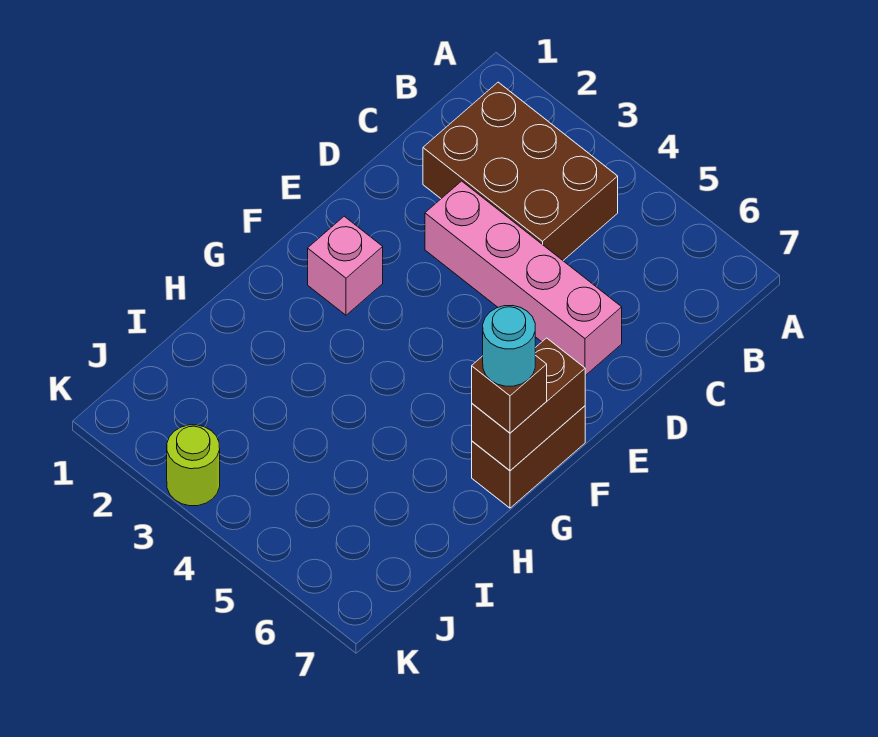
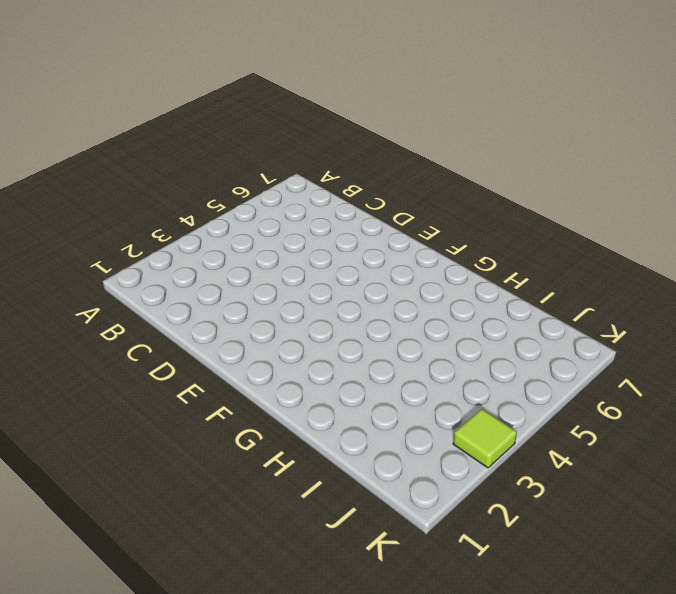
lime tile K3 level 1 -> lime round brick K3 level 1
none -> brown brick B2:C4 level 1
none -> pink brick D3:D6 level 1

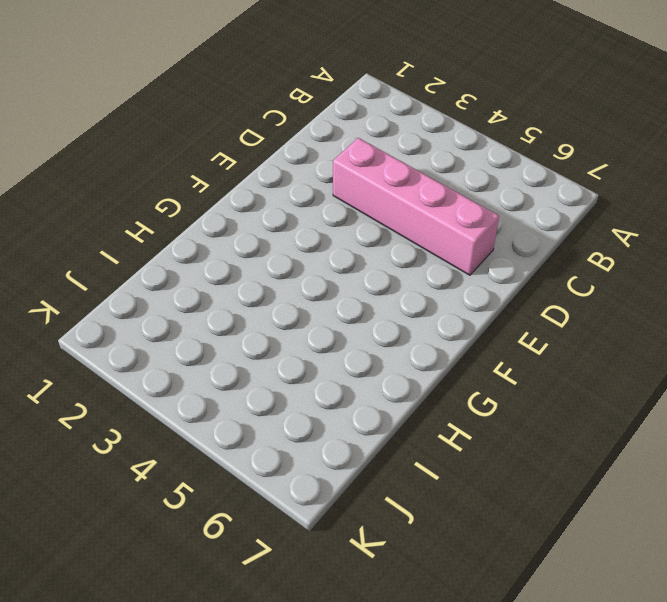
none -> brown brick B2:C4 level 1
none -> pink brick F2 level 1

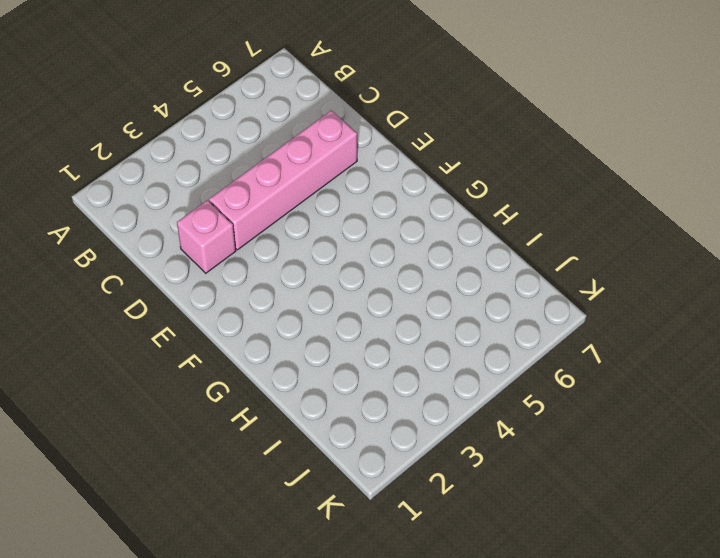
pink brick D2 level 1 -> pink brick F2 level 1
none -> brown brick B2:C4 level 1
none -> brown brick F7:G7 level 1

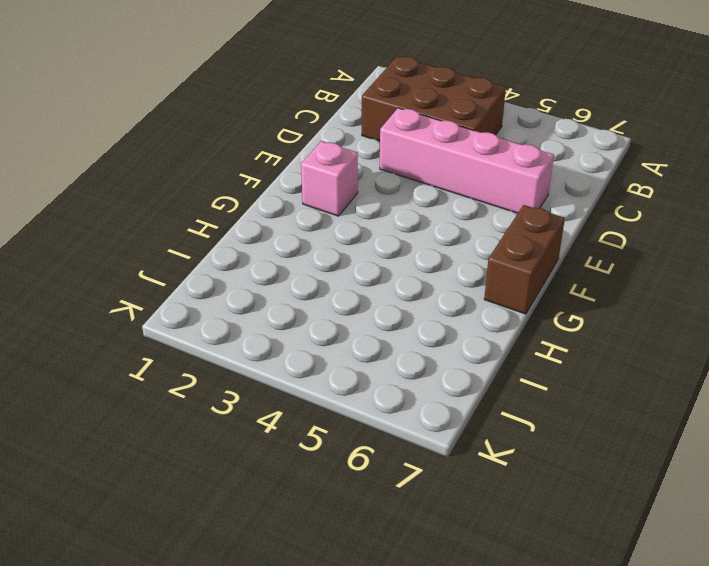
none -> lime round brick K3 level 1
none -> brown brick F7:G7 level 2

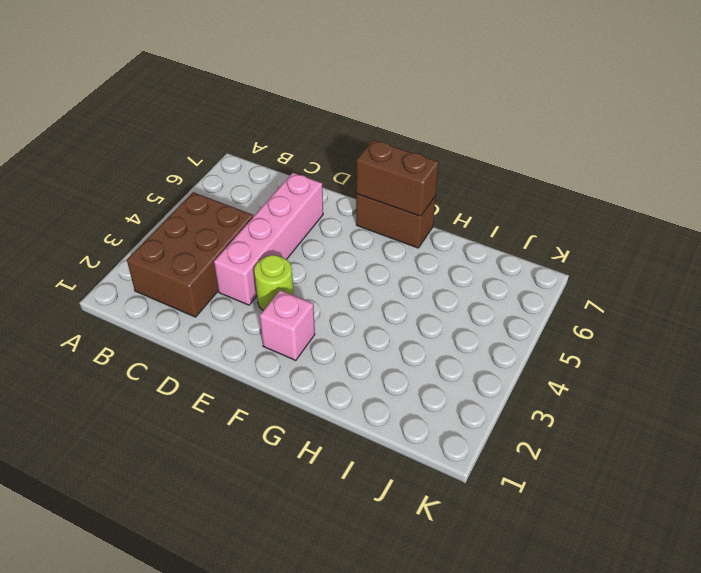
lime round brick E3 level 1 -> lime round brick K3 level 1
none -> brown brick G7 level 3
none -> cyan round brick G7 level 4

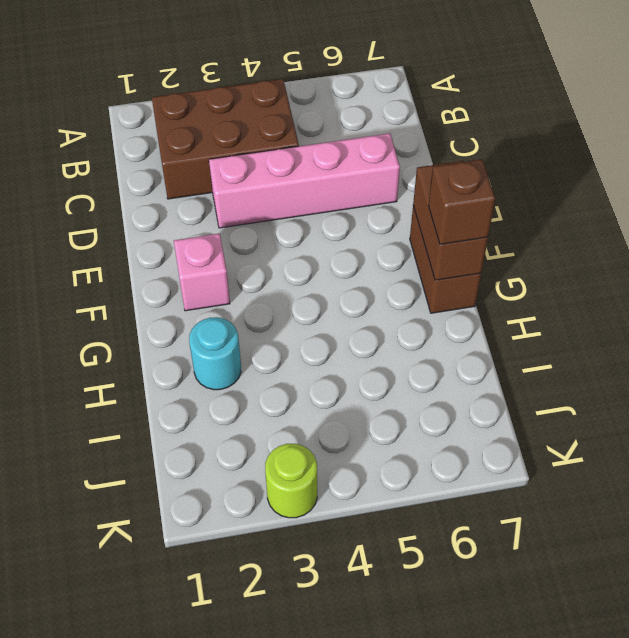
cyan round brick H2 level 1 -> cyan round brick G7 level 4

